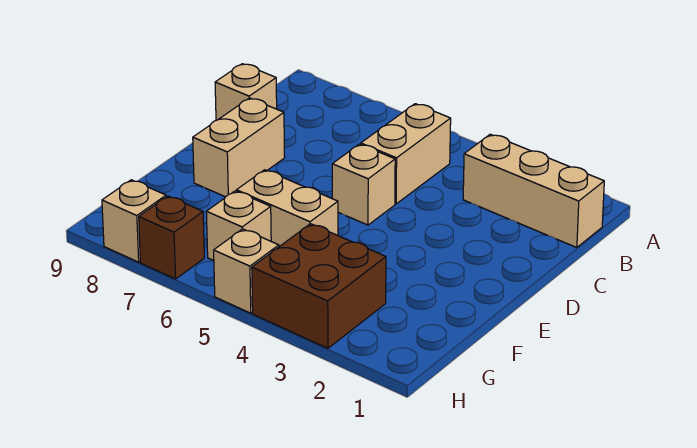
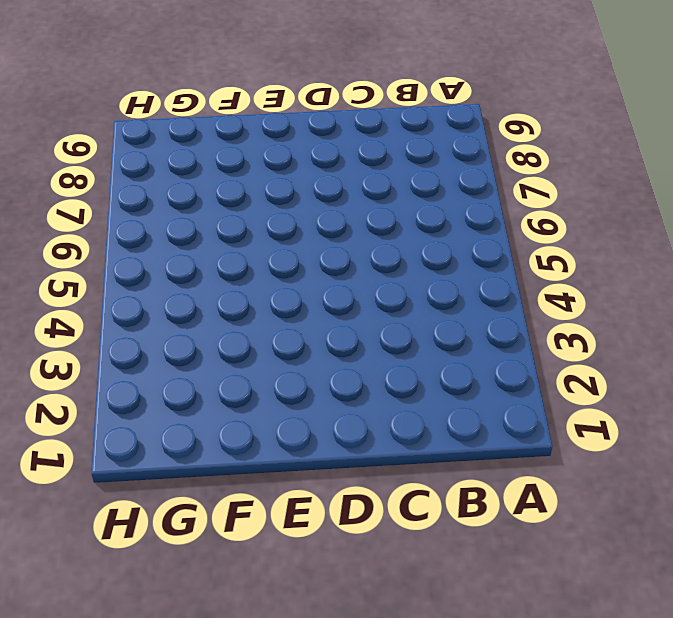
none -> tan brick B1:B3 level 1
none -> tan brick B5:C5 level 1

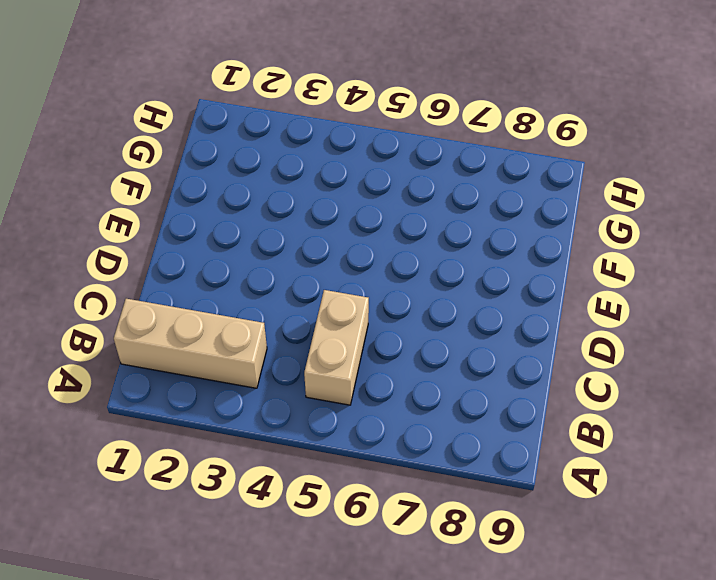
none -> tan brick C9 level 1
none -> tan brick D5 level 1

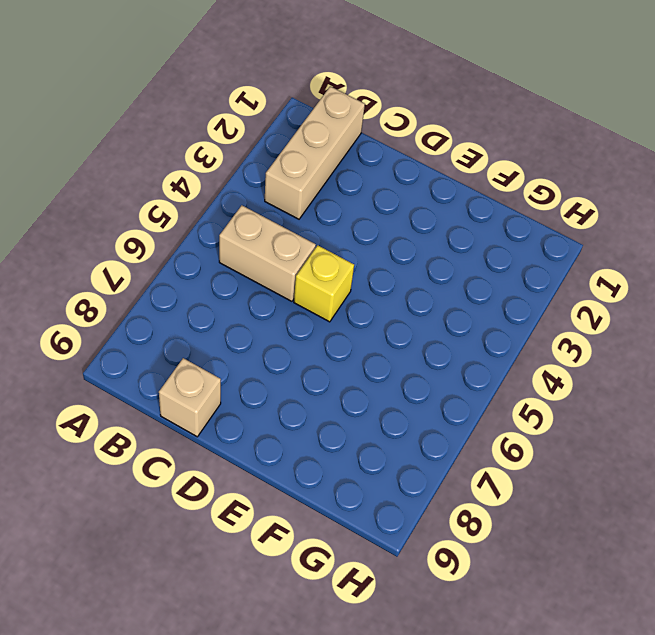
yellow brick D5 level 1 -> tan brick D5 level 1
none -> tan brick D8:E8 level 1
none -> tan brick F5:F6 level 1

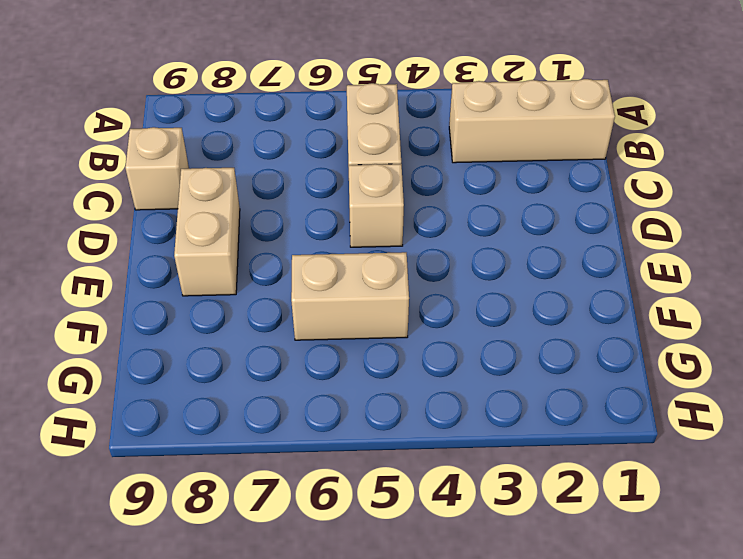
none -> brown brick G3:H4 level 1
none -> tan brick G6 level 1

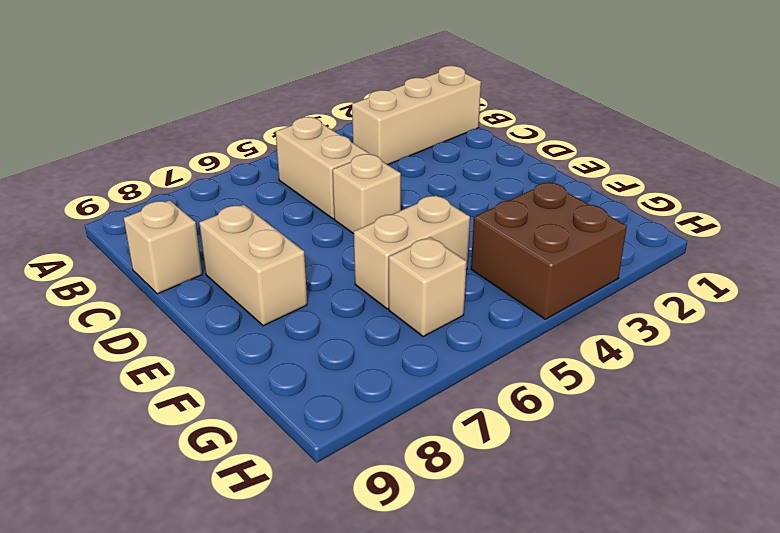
none -> tan brick H5 level 1
none -> brown brick H7 level 1

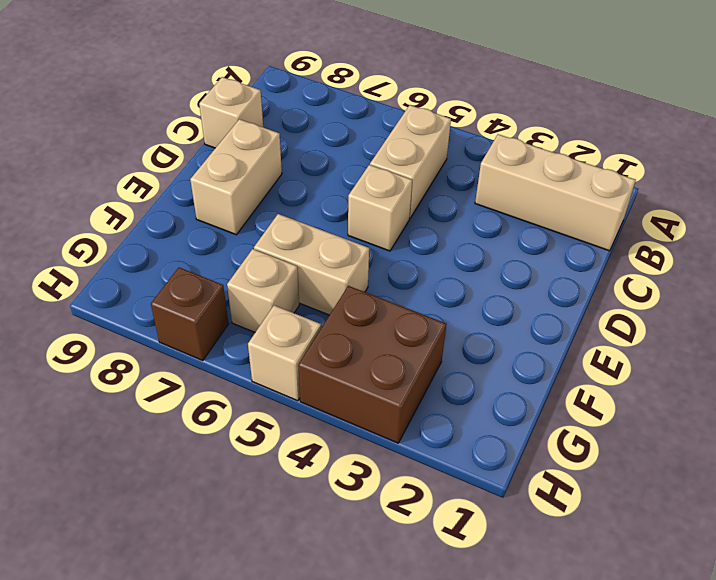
none -> tan brick H8 level 1

